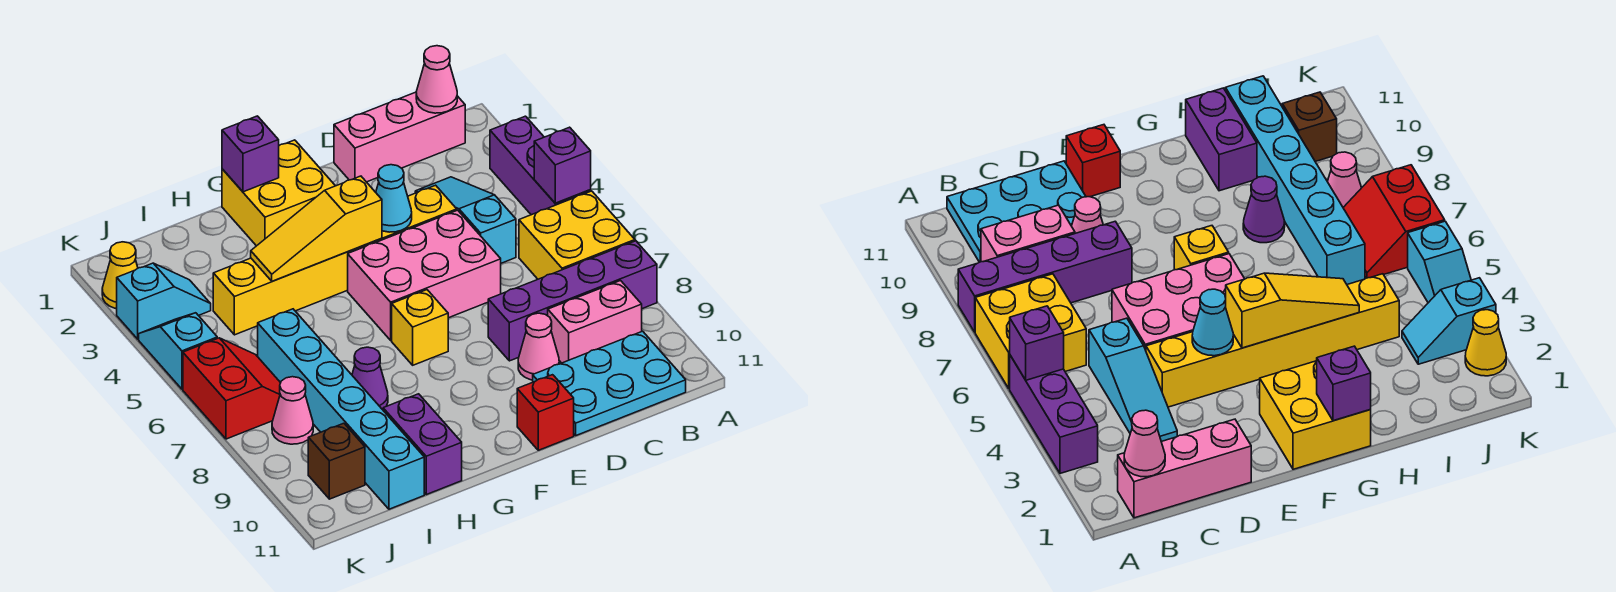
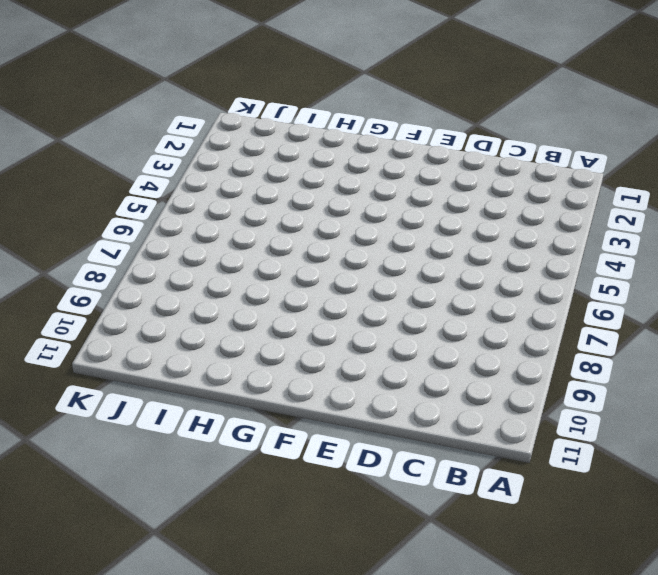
none -> purple brick A3:A5 level 1
none -> yellow brick A6:B7 level 1
none -> purple brick A8:D8 level 1

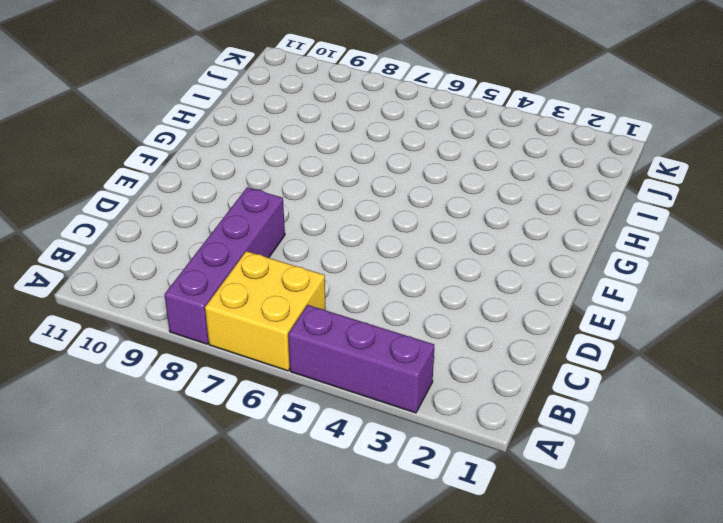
none -> pink brick B1:D1 level 1
none -> pink brick B9:C9 level 1
none -> cyan plate B10:D11 level 1

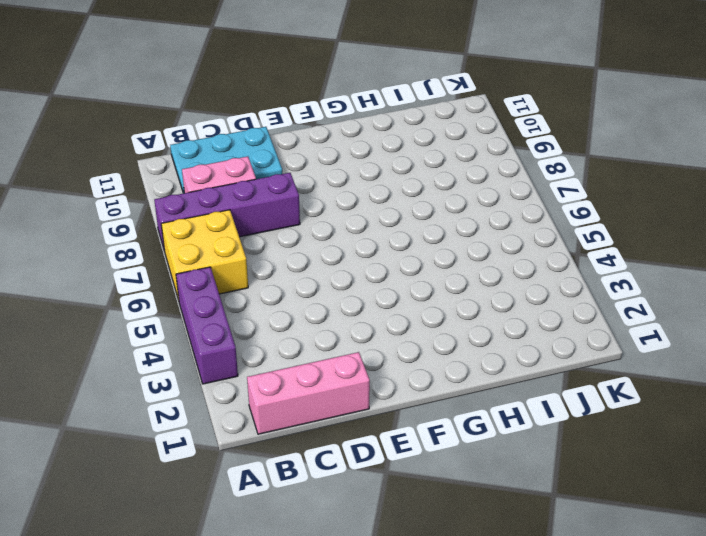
none -> cyan slope C3:C5 level 1 top 5
none -> yellow brick D4:I4 level 1
none -> pink brick D5:F6 level 1

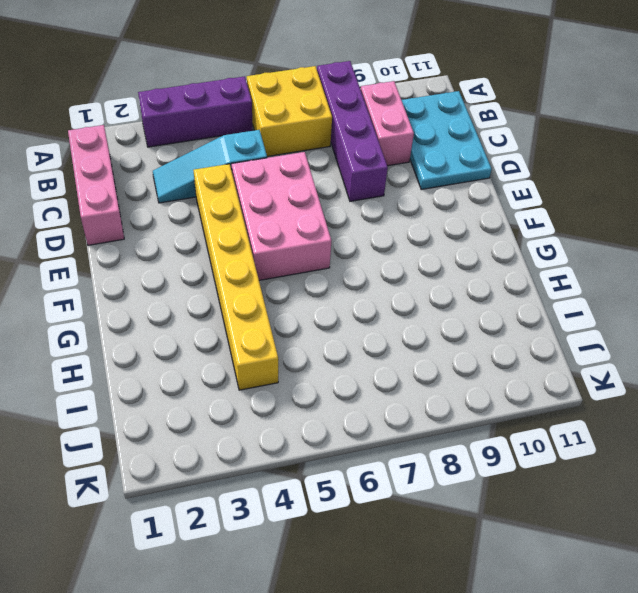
none -> pink cone D9 level 1
none -> red brick E11 level 1
none -> yellow brick F1:G2 level 1

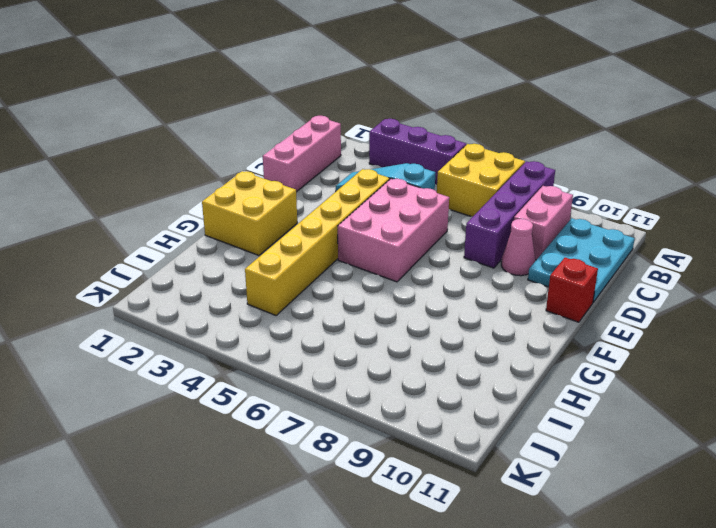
none -> yellow brick F7 level 1
none -> purple cone H8 level 1
none -> purple brick H10:H11 level 1

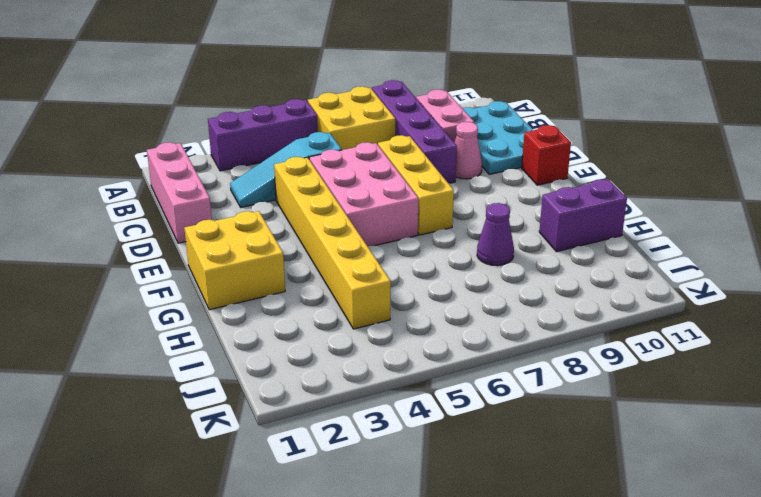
yellow brick D7:F7 level 1 -> yellow brick F7 level 1
none -> cyan brick I6:I11 level 1
none -> cyan slope J3:K3 level 1 top K
none -> red slope J6:K7 level 1 top K

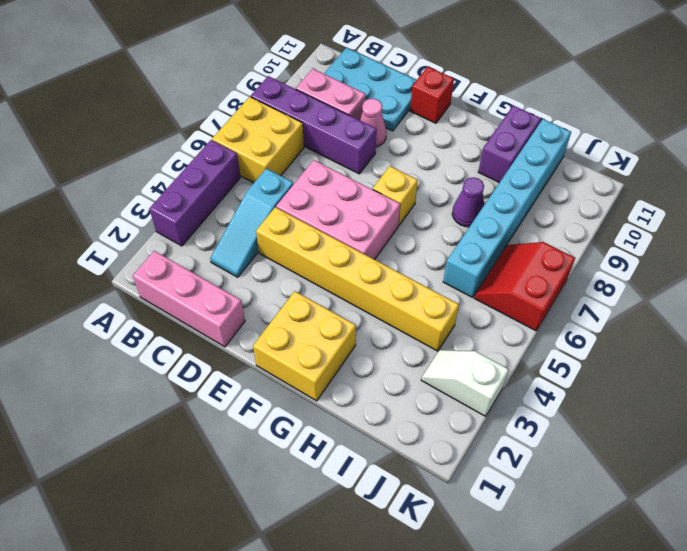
white slope J3:K3 level 1 top K -> cyan slope J3:K3 level 1 top K
none -> pink cone J8 level 1
none -> brown brick J10 level 1
none -> yellow cone K2 level 1

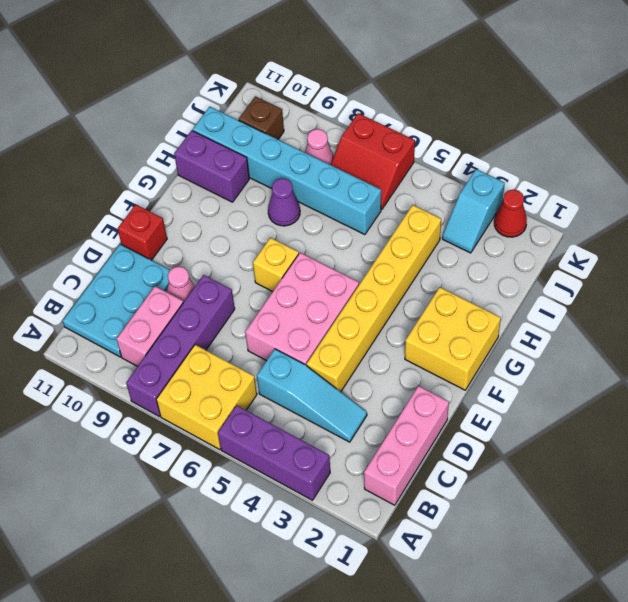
red cone K2 level 1 -> yellow cone K2 level 1
none -> cyan slope K4:K5 level 1 top 5
none -> purple brick A5 level 2
none -> pink cone B1 level 2

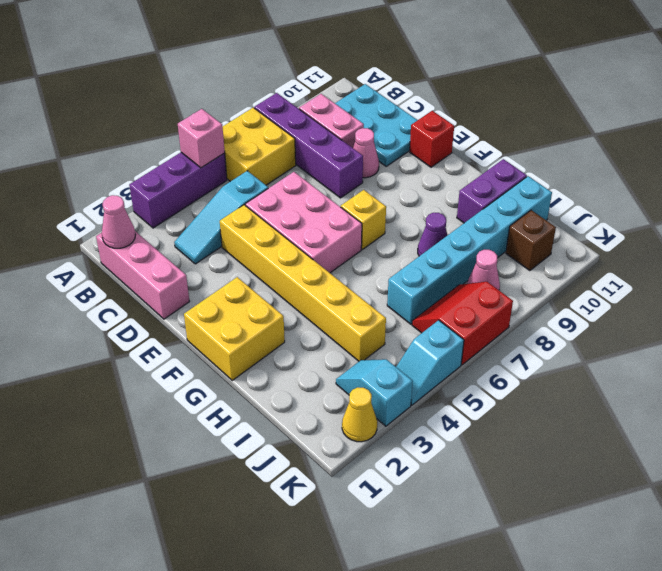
pink brick A5 level 2 -> purple brick A5 level 2
none -> cyan cone E4 level 2
none -> yellow slope F4:H4 level 2 top F
none -> purple brick G1 level 2

